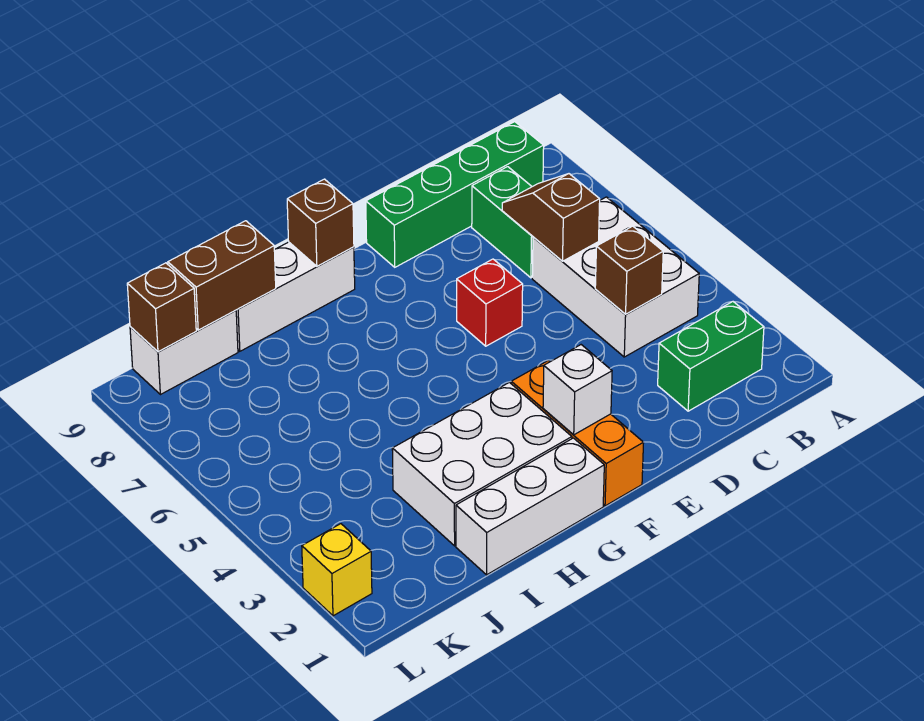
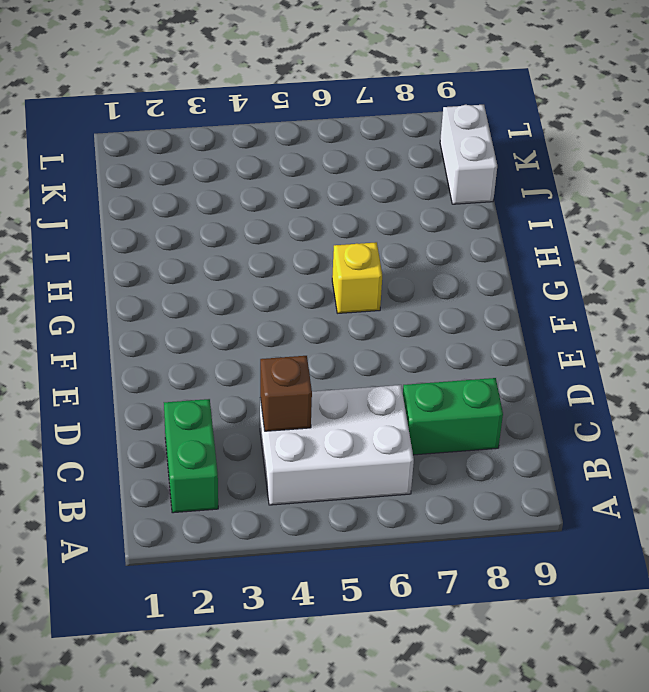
yellow brick G6 level 1 -> yellow brick L2 level 1
none -> green brick B9:E9 level 1
none -> red brick E6 level 1
none -> orange brick F1:F3 level 1

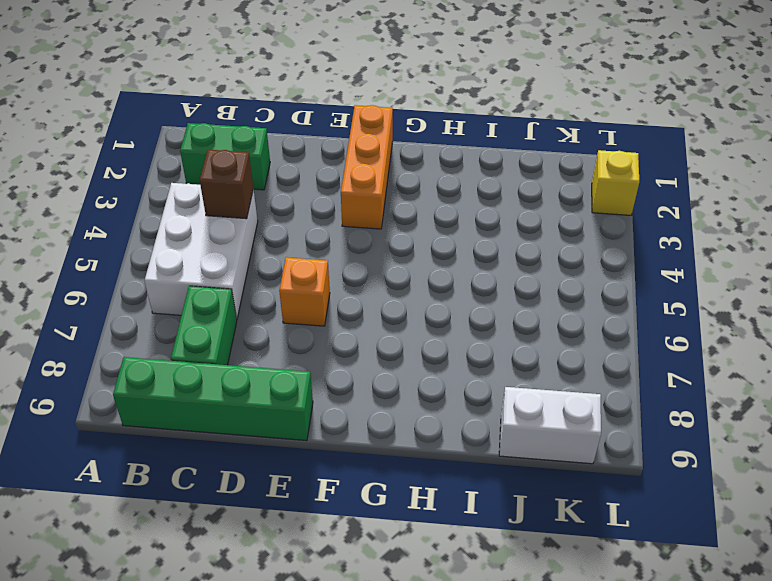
orange brick E6 level 1 -> red brick E6 level 1
none -> white brick G1:I1 level 1
none -> white brick G2:I3 level 1
none -> white brick G9:I9 level 1

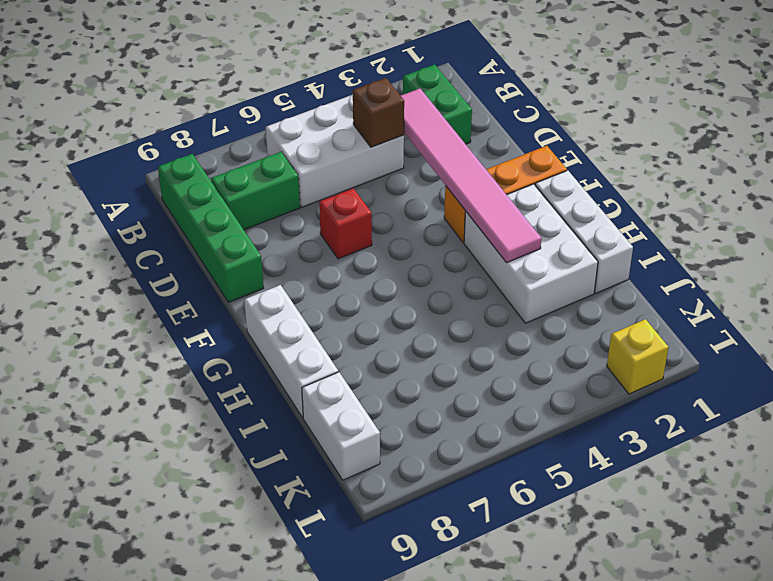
pink tile C3:H3 level 2 -> none
none -> brown slope C6:C7 level 2 top 6
none -> white brick F2 level 2
none -> brown brick G9 level 2

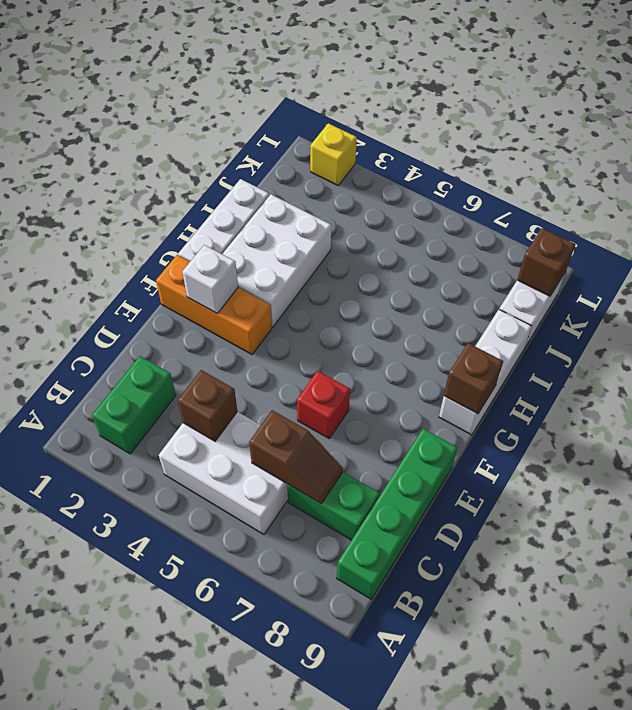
none -> brown brick I9:J9 level 2

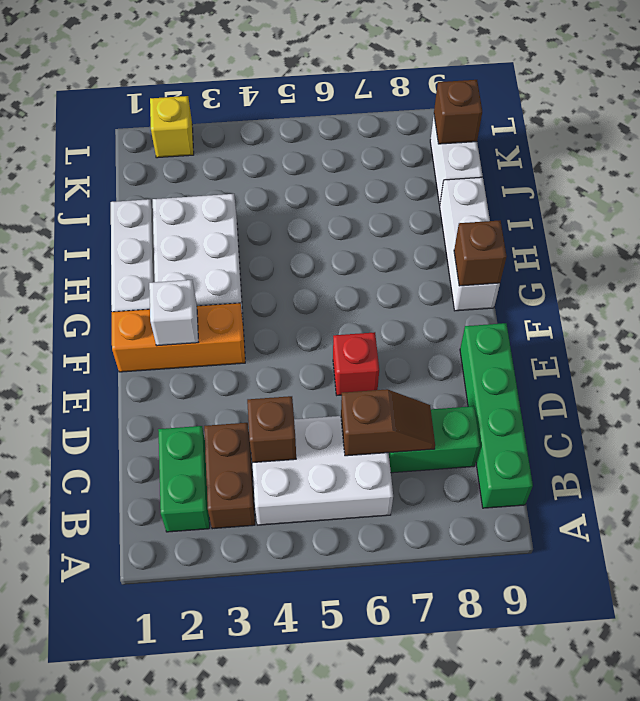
brown brick B3:C3 level 1 -> brown brick I9:J9 level 2

